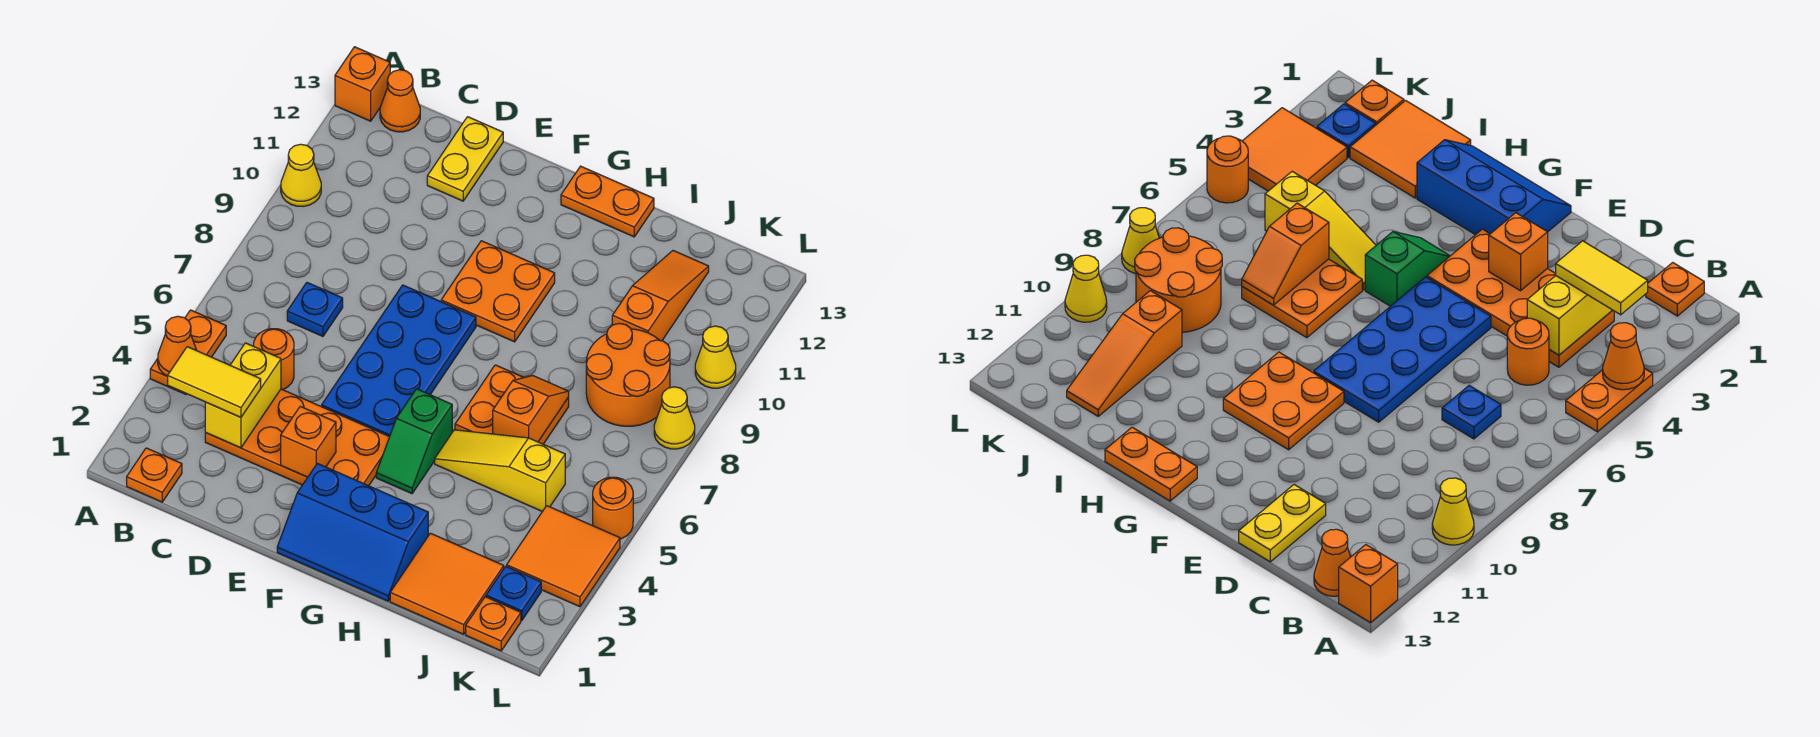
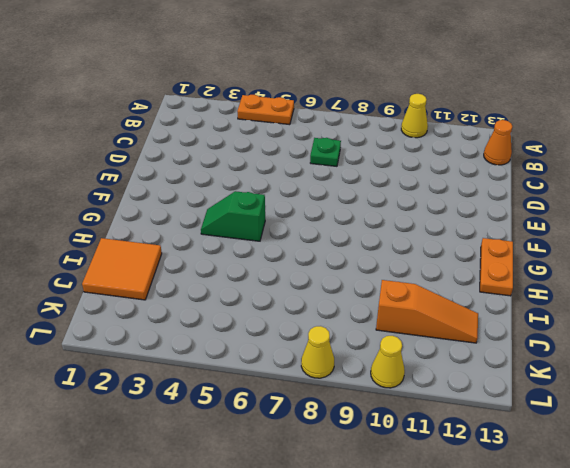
green plate C7 level 1 -> blue plate C7 level 1
none -> orange brick A13 level 1
none -> orange plate B1 level 1
none -> orange plate C3:F4 level 1
none -> orange round brick C5 level 1

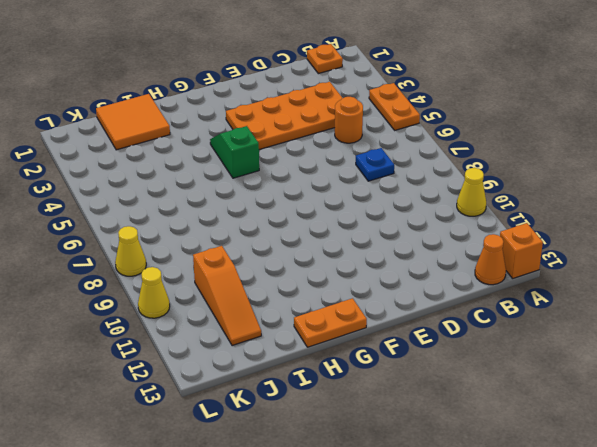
none -> yellow plate D12:D13 level 1
none -> blue plate E5:F8 level 1
none -> blue slope F1:H2 level 1 top 2
none -> orange plate F9:G10 level 1

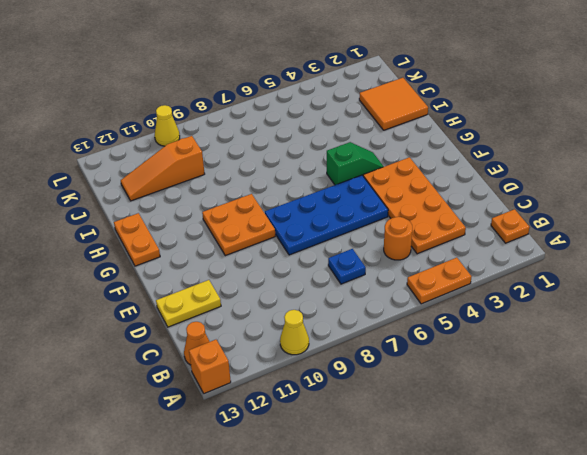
none -> blue slope F1:H2 level 1 top 2
none -> yellow slope H5:J5 level 1 top J
none -> orange plate H6:I7 level 1
none -> orange round brick J8:K9 level 1

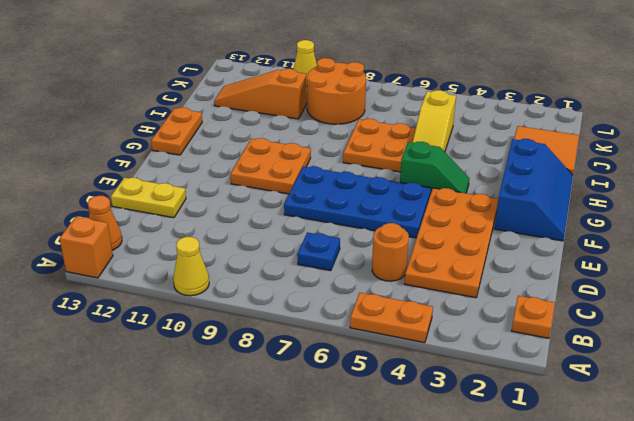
none -> orange plate K1 level 1
none -> blue plate K2 level 1
none -> orange tile K3:L4 level 1
none -> orange round brick L5 level 1

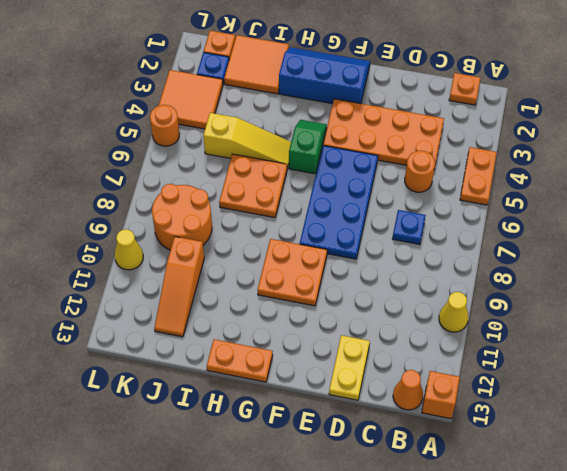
none -> yellow cone L8 level 1
none -> orange cone A4 level 2
none -> yellow brick C3:C4 level 2
none -> orange brick E3 level 2

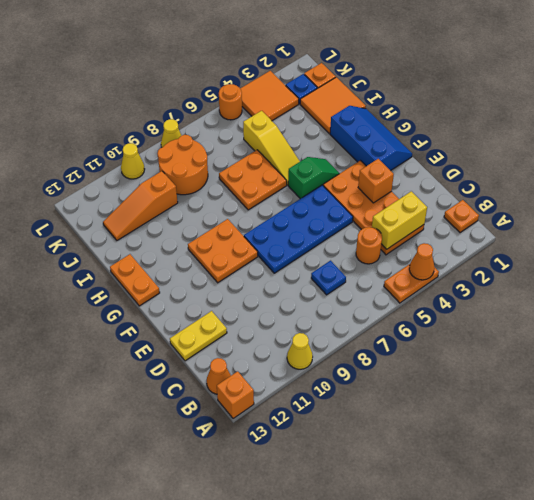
none -> orange slope I6:I7 level 2 top 6
none -> yellow tile B3:C3 level 3

